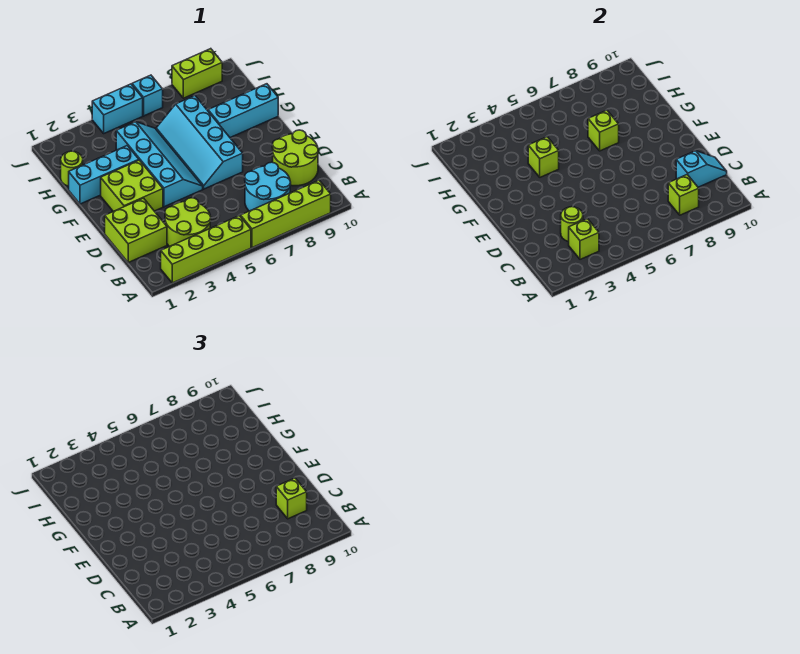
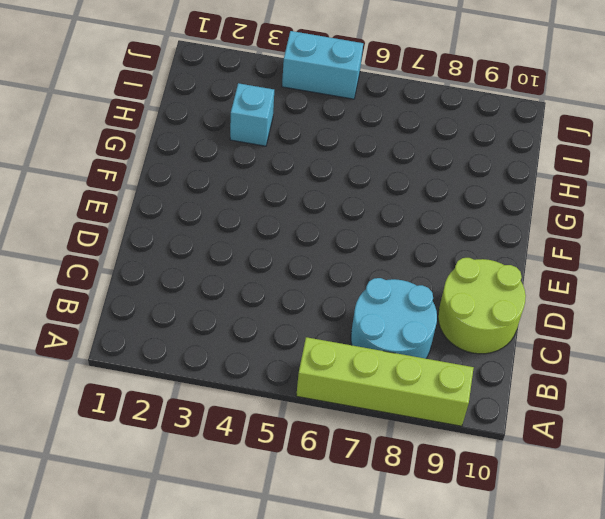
cyan brick H3 level 1 -> cyan brick J6 level 1
none -> lime brick A2:A5 level 1
none -> lime round brick B3:C4 level 1
none -> lime brick C1:D2 level 1

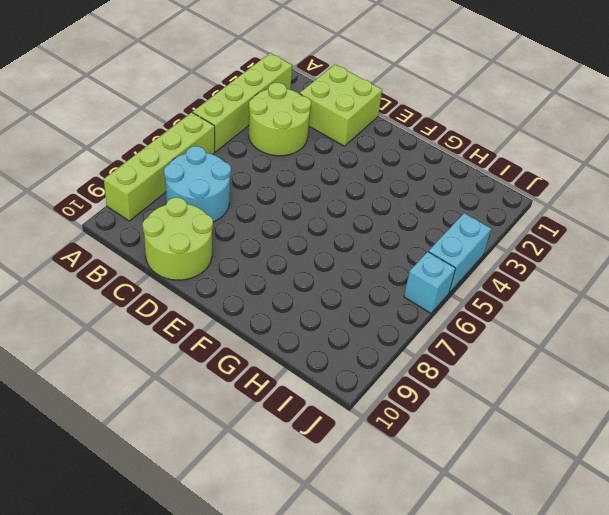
none -> lime brick E2:F3 level 1
none -> cyan slope E4:H5 level 1 top 4
none -> cyan slope E6:H7 level 1 top 7

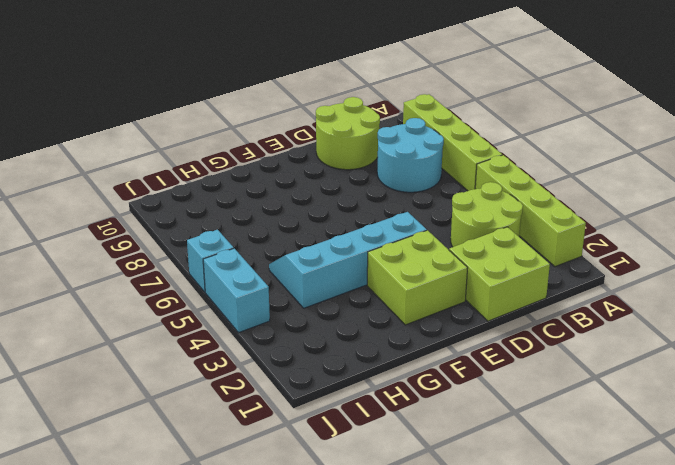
none -> cyan slope E6:H7 level 1 top 7
none -> cyan brick G1:G3 level 1
none -> cyan brick G8:G10 level 1

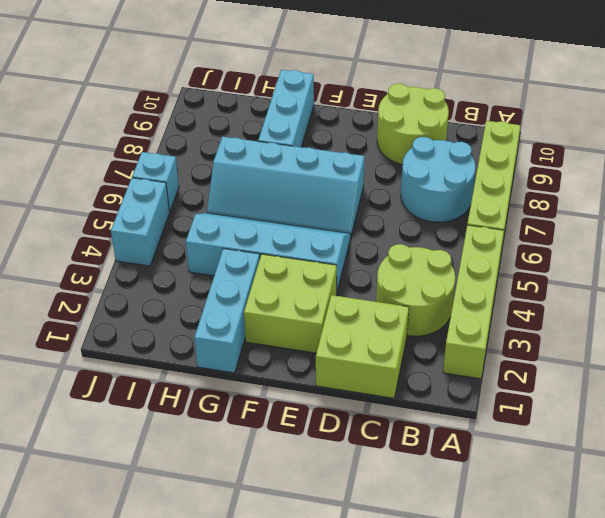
none -> lime round brick H1 level 1
none -> lime brick J8:J9 level 1
none -> lime brick B3 level 2

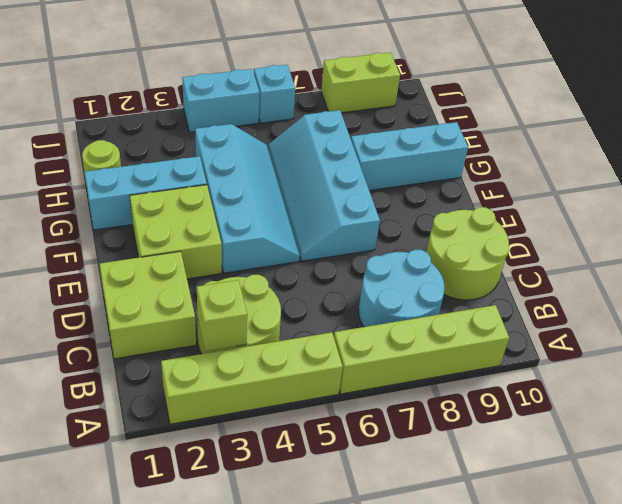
none -> lime brick B8 level 2
none -> lime round brick C3 level 2
none -> cyan slope C9:C10 level 2 top 9

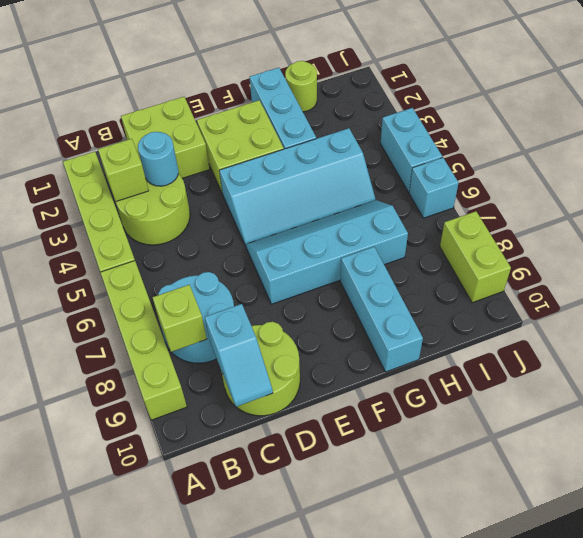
cyan round brick C3 level 2 -> lime round brick C3 level 2
none -> lime brick G4 level 2
none -> lime brick G7 level 2
none -> lime brick C9 level 3

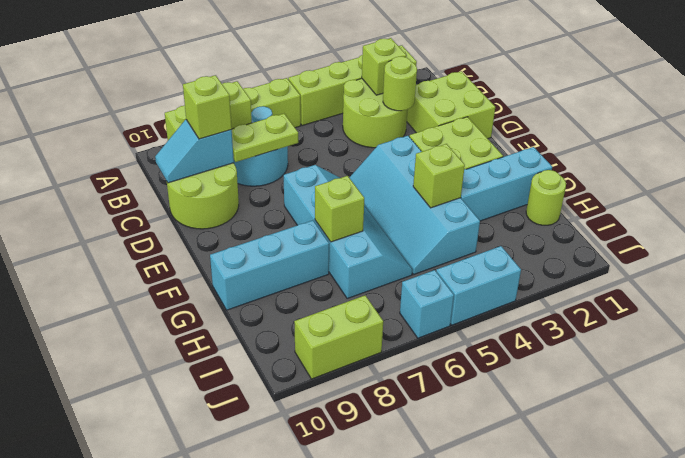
lime plate C7:C8 level 2 -> none

